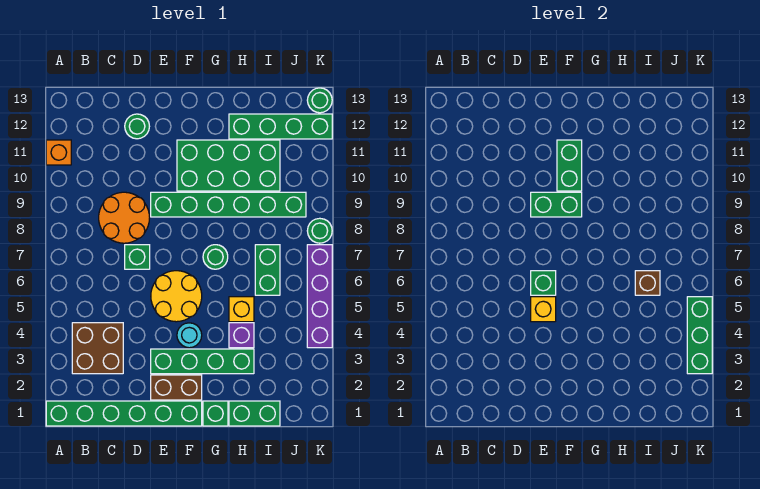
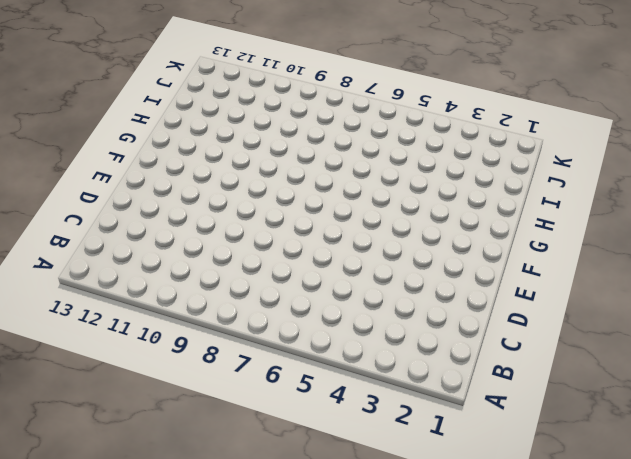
none -> green brick A1:F1 level 1
none -> orange brick A11 level 1
none -> brown brick B3:C4 level 1

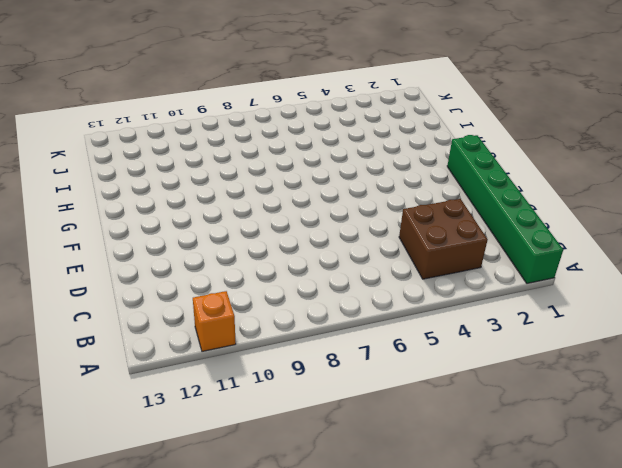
none -> orange round brick C8:D9 level 1
none -> green brick D7 level 1
none -> green round brick D12 level 1

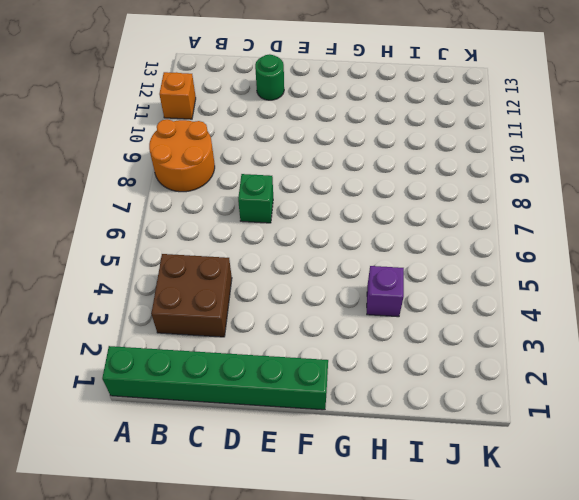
orange round brick A8:B9 level 1 -> orange round brick C8:D9 level 1
none -> brown brick E2:F2 level 1
none -> green brick E3:H3 level 1
none -> yellow round brick E5:F6 level 1

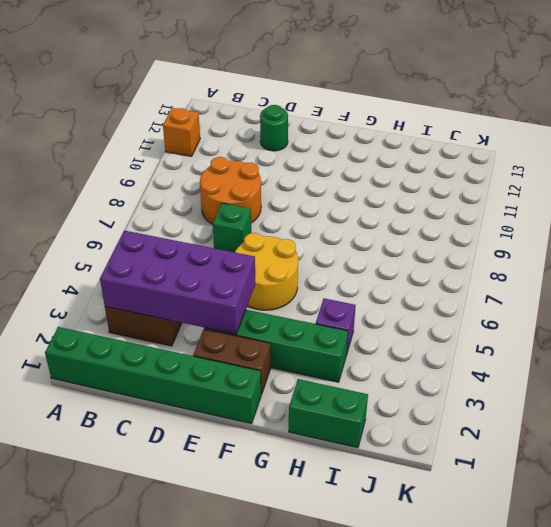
purple brick B3:E4 level 2 -> none
none -> green brick E9:J9 level 1
none -> cyan round brick F4 level 1
none -> green brick F10:I11 level 1

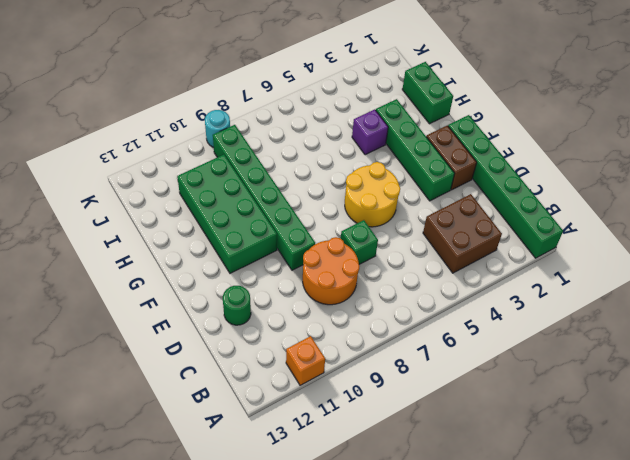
cyan round brick K9 level 1 -> cyan round brick F4 level 1
none -> green brick G1 level 1
none -> green round brick G7 level 1
none -> yellow brick H5 level 1

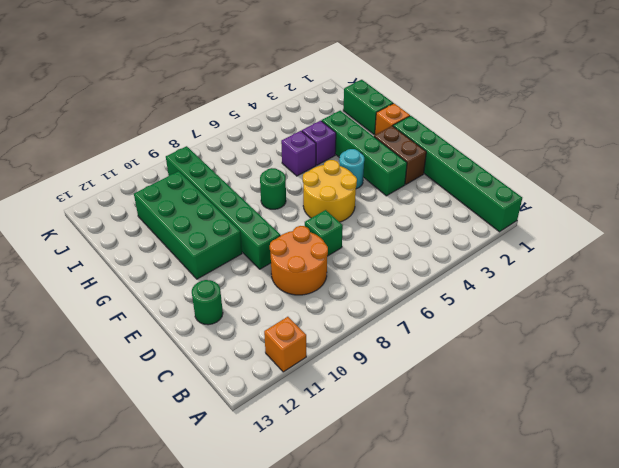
orange brick G1 level 1 -> green brick G1 level 1
purple brick H5 level 1 -> yellow brick H5 level 1
none -> brown brick B3:C4 level 1
none -> green brick H12:K12 level 1
none -> green brick I6:I7 level 1

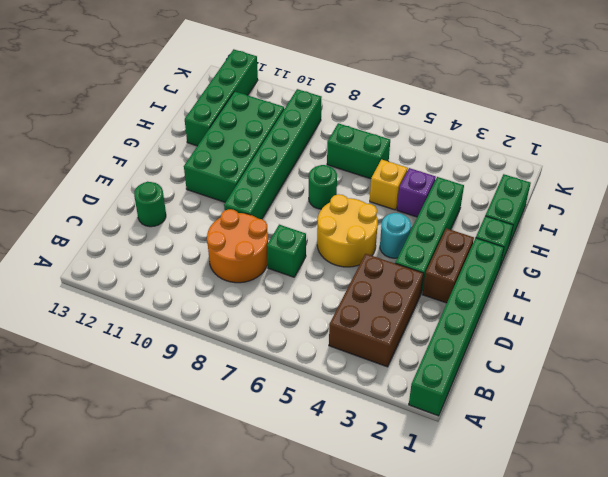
brown brick B3:D4 level 1 -> brown brick B3:C4 level 1
none -> orange brick A11 level 1
none -> purple brick K4:K7 level 1
none -> green round brick K8 level 1

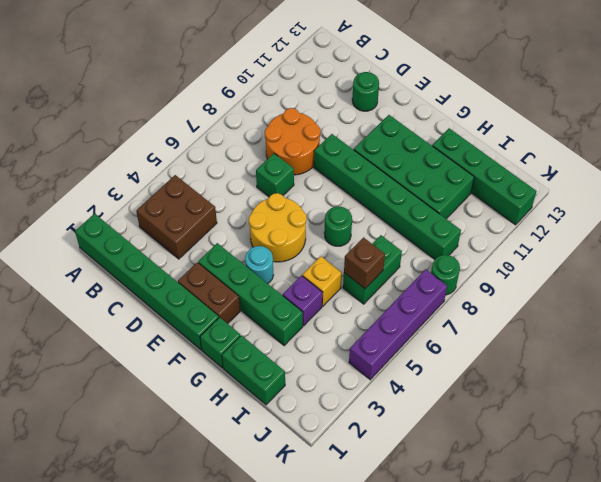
none -> orange brick A11 level 1
none -> green round brick K13 level 1
none -> yellow brick E5 level 2

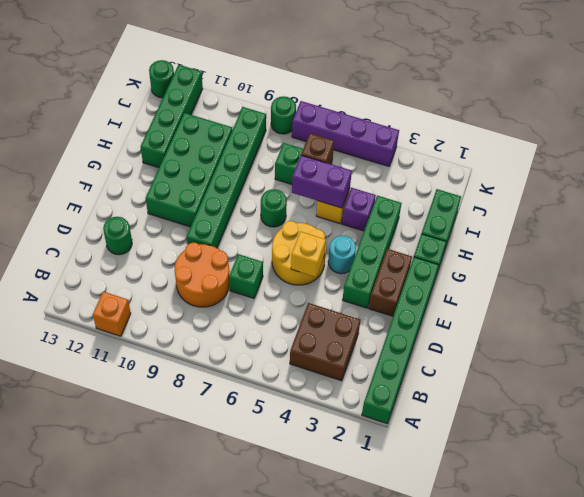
purple brick H5:H6 level 2 -> none
none -> green brick E6 level 2
none -> green brick E9:F9 level 2
none -> green brick F10:F11 level 2

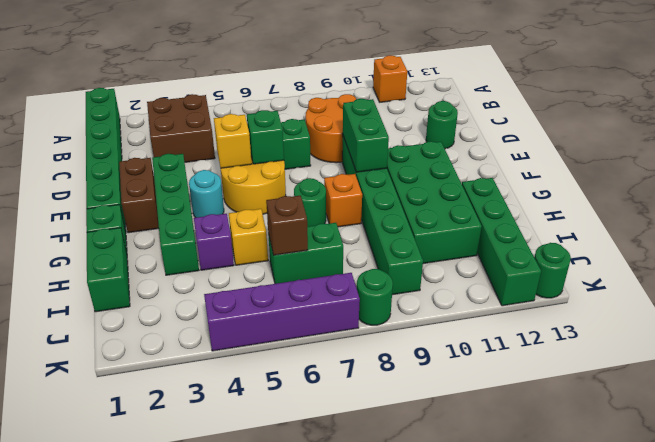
orange brick G8 level 1 -> none
none -> green brick F10:F11 level 2
none -> green brick K3:K5 level 2

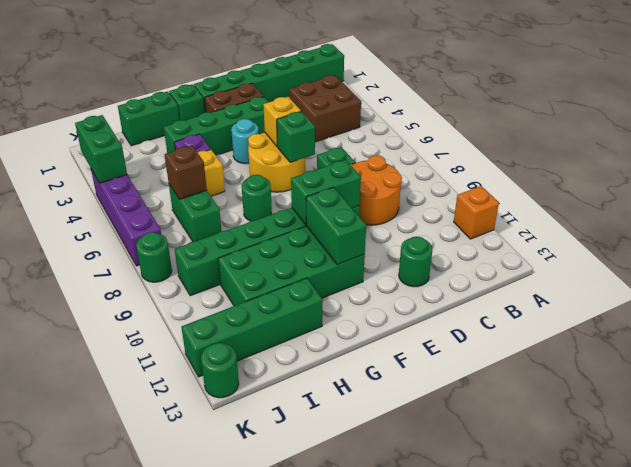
green brick K3:K4 level 2 -> green brick K3:K5 level 2

